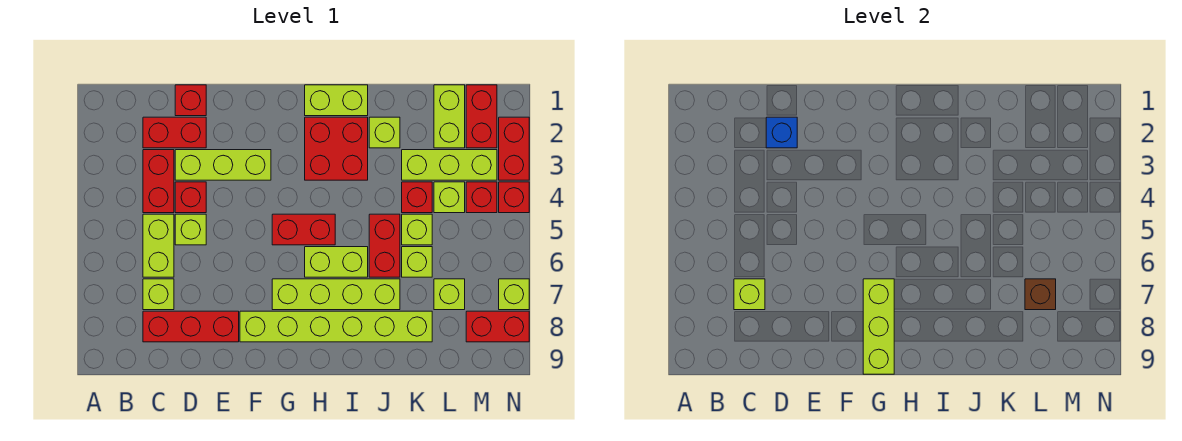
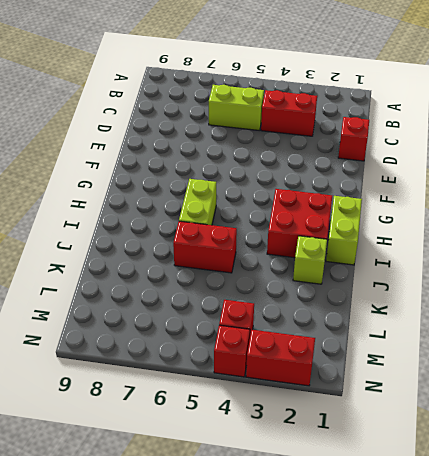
none -> red brick C2:D2 level 1
none -> lime brick C7 level 1
none -> red brick C8:E8 level 1
none -> lime brick D3:F3 level 1

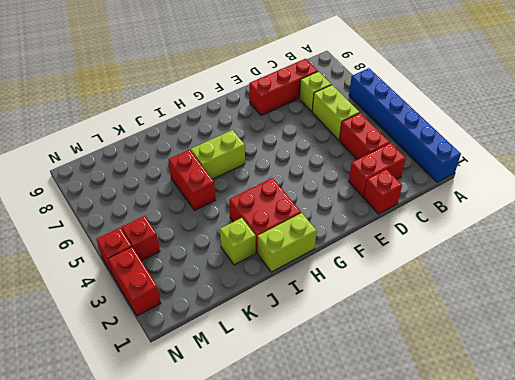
blue brick A1:A6 level 1 -> none
none -> lime brick D3:F3 level 1
none -> red brick D4 level 1
none -> lime brick D5 level 1
none -> lime brick F8:K8 level 1

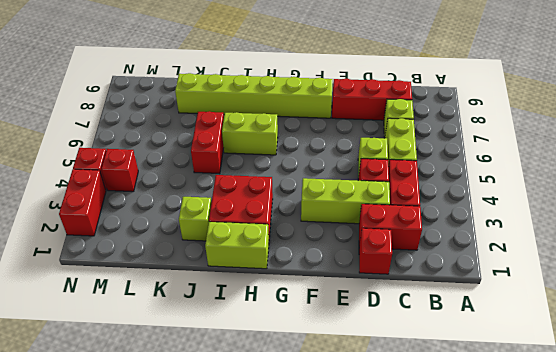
none -> red brick G5:H5 level 1
none -> lime brick G7:J7 level 1
none -> lime brick K3:M3 level 1
none -> red brick K4 level 1

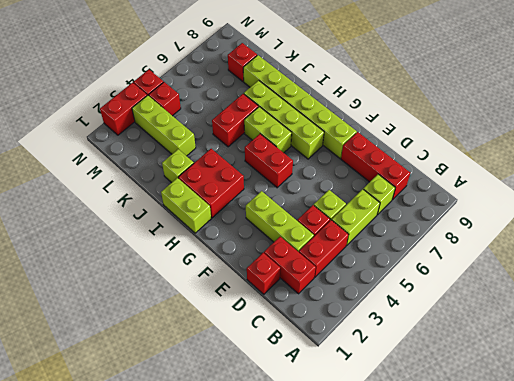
red brick L8 level 1 -> red brick K4 level 1
none -> lime brick K5 level 1
none -> lime brick K6 level 1
none -> lime brick L1:L2 level 1
none -> lime brick L4 level 1

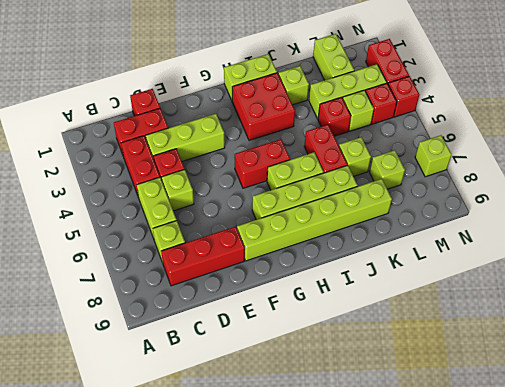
none -> lime brick K5 level 1
none -> red brick M1:M2 level 1
none -> red brick M8:N8 level 1
none -> lime brick C7 level 2

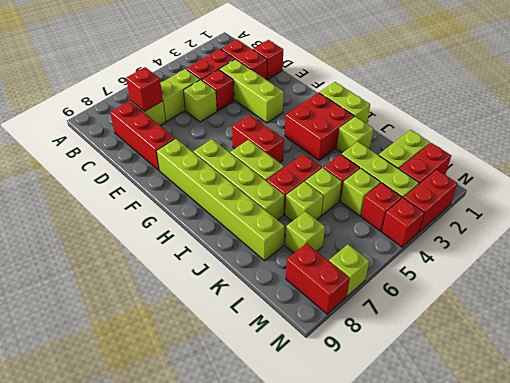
red brick C7 level 2 -> lime brick C7 level 2
none -> blue brick D2 level 2
none -> lime brick G7:G9 level 2
none -> brown brick L7 level 2

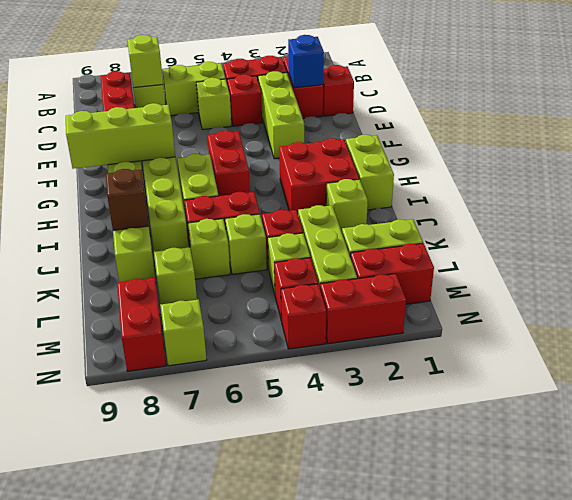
brown brick J8 level 2 -> brown brick L7 level 2

